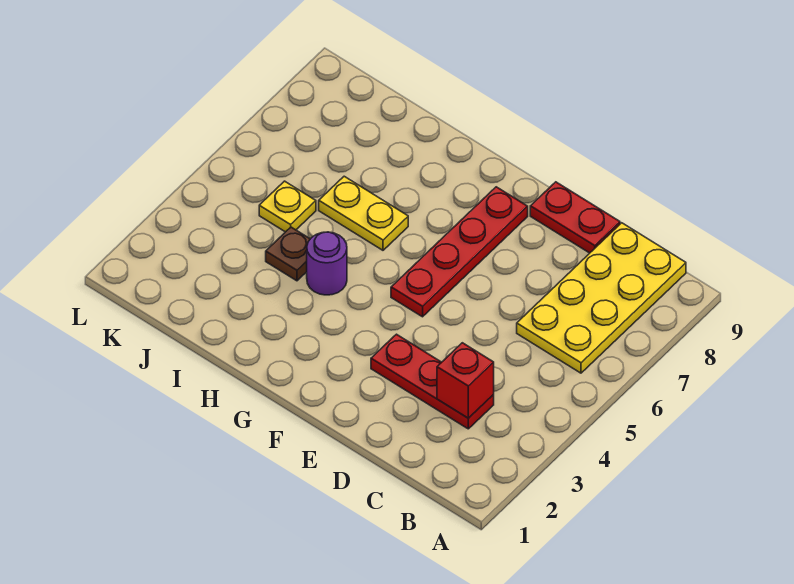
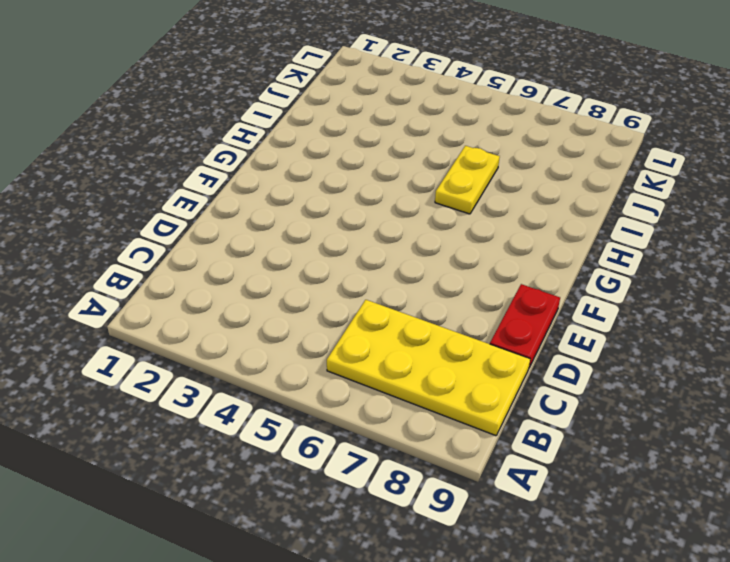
none -> red plate C3:E3 level 1
none -> red plate F5:F8 level 1

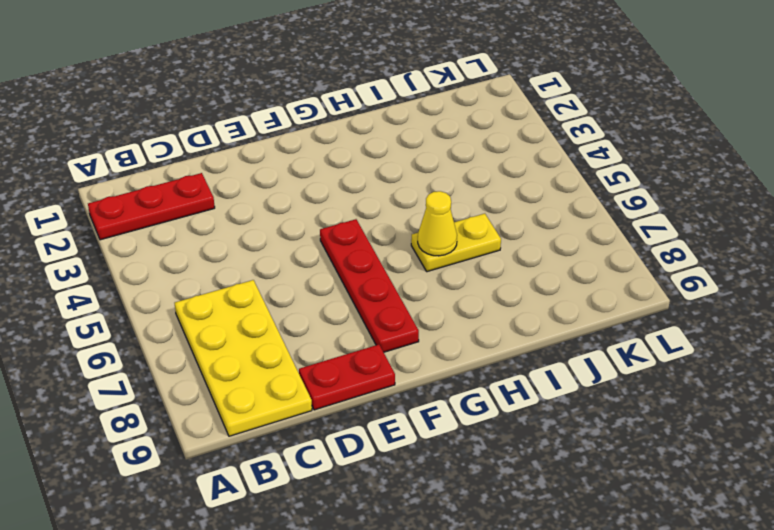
red plate A2:C2 level 1 -> red plate C3:E3 level 1
yellow cone H6 level 2 -> none
none -> purple round brick H4 level 1
none -> brown plate I4 level 1

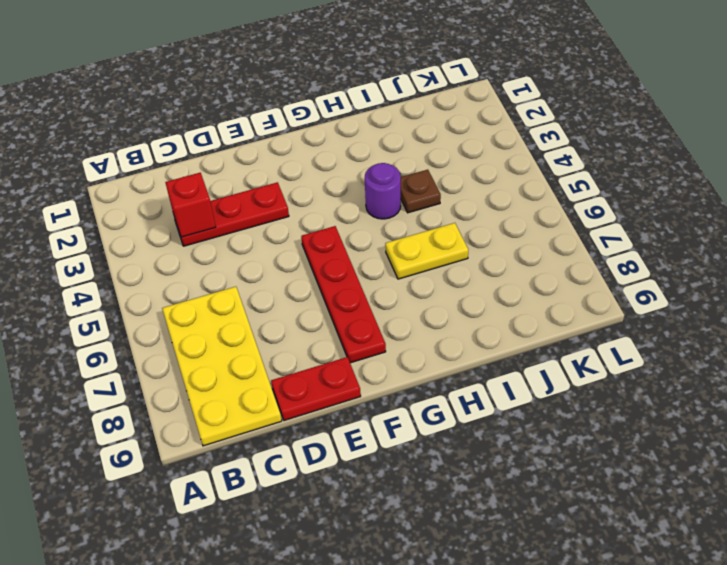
none -> yellow plate J5 level 1

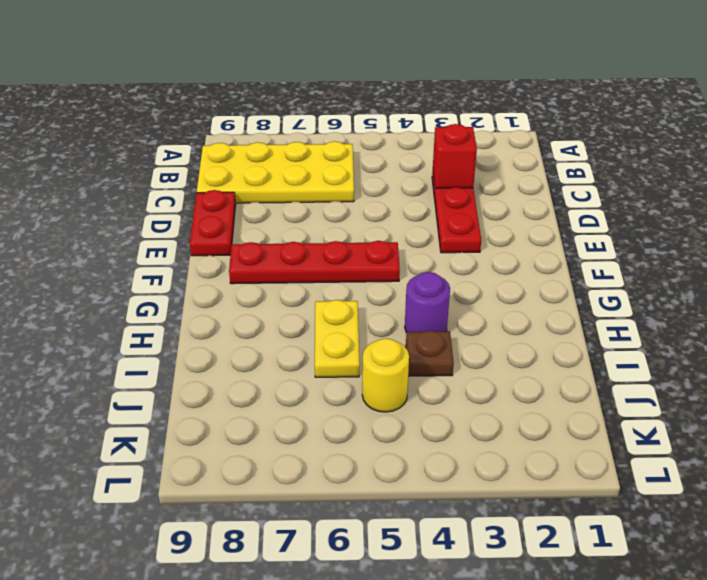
yellow round brick J5 level 1 -> yellow plate J5 level 1

